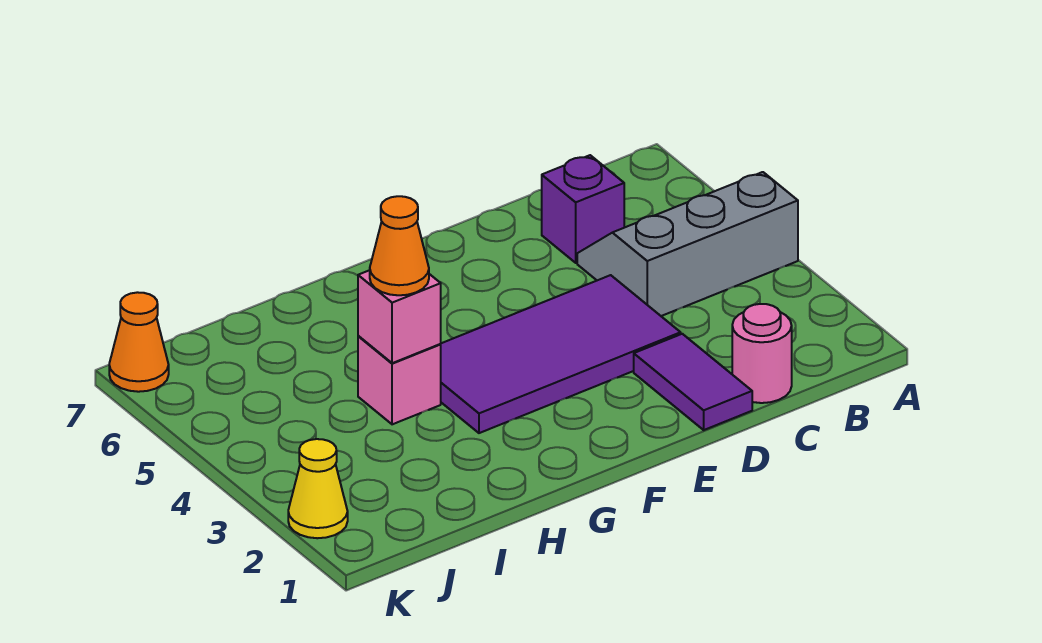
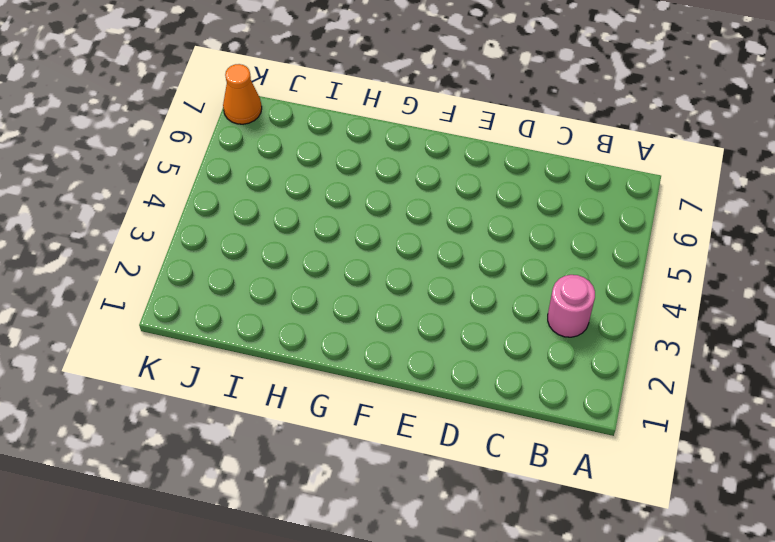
pink round brick B3 level 1 -> pink round brick C1 level 1
none -> grey slope A4:C5 level 1 top 4
none -> purple brick C6 level 1

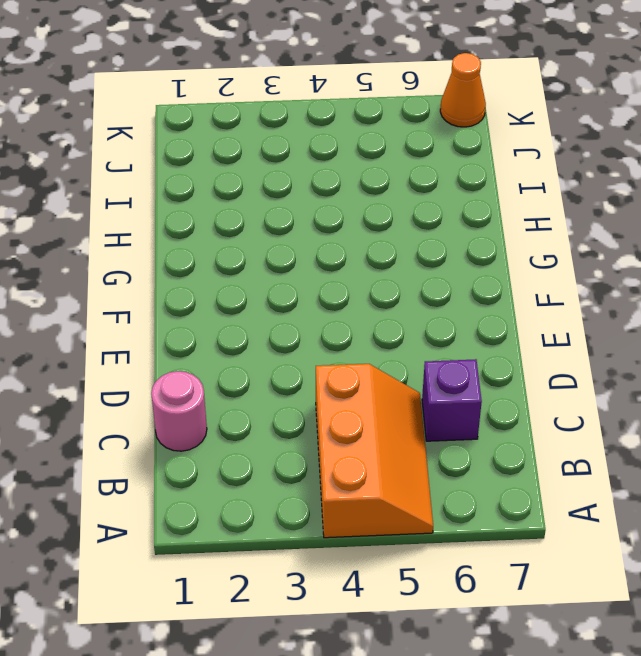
orange slope A4:C5 level 1 top 4 -> grey slope A4:C5 level 1 top 4
none -> purple tile D1:D2 level 1
none -> purple tile D3:G4 level 1

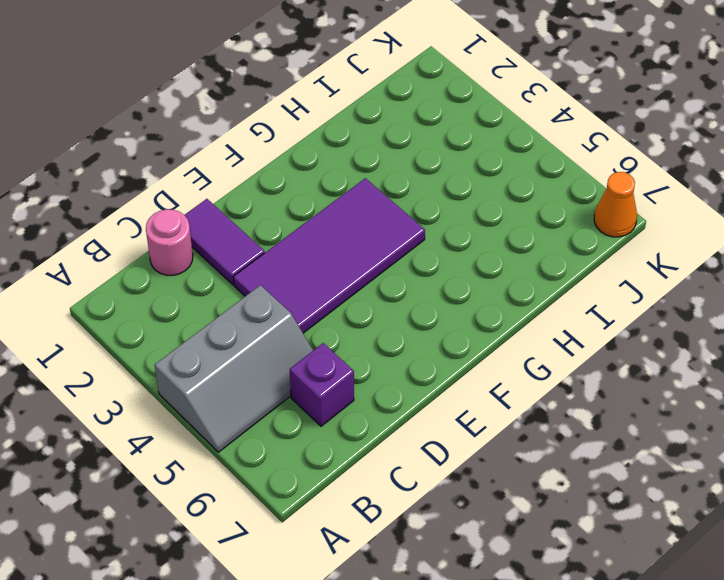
none -> pink brick H4 level 1
none -> yellow cone K2 level 1

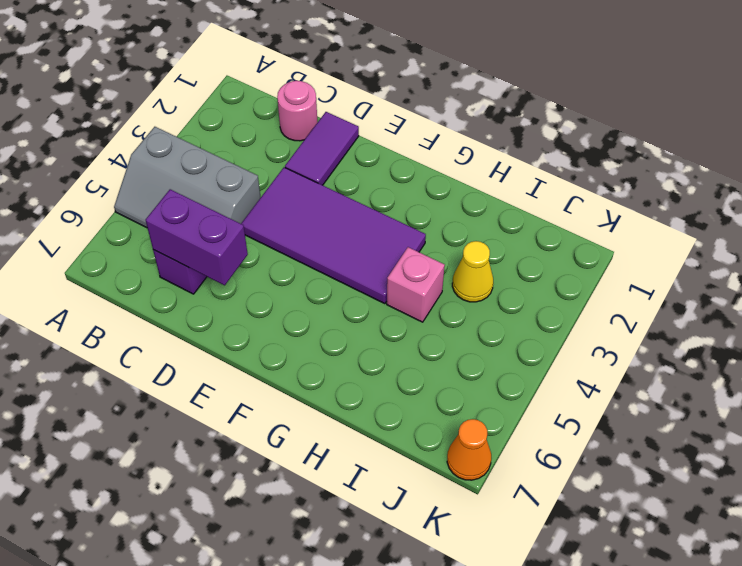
purple brick C6:D6 level 2 -> none
yellow cone I3 level 1 -> yellow cone K2 level 1
none -> pink brick H4 level 2
none -> orange cone H4 level 3

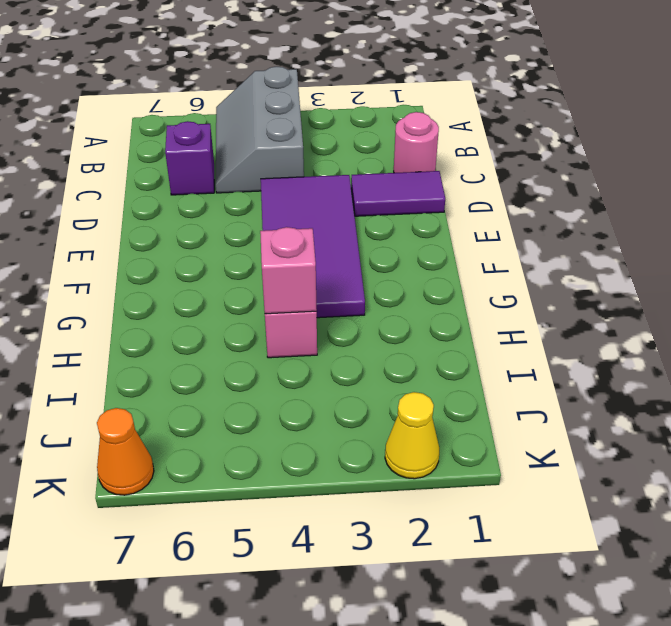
none -> orange cone H4 level 3

